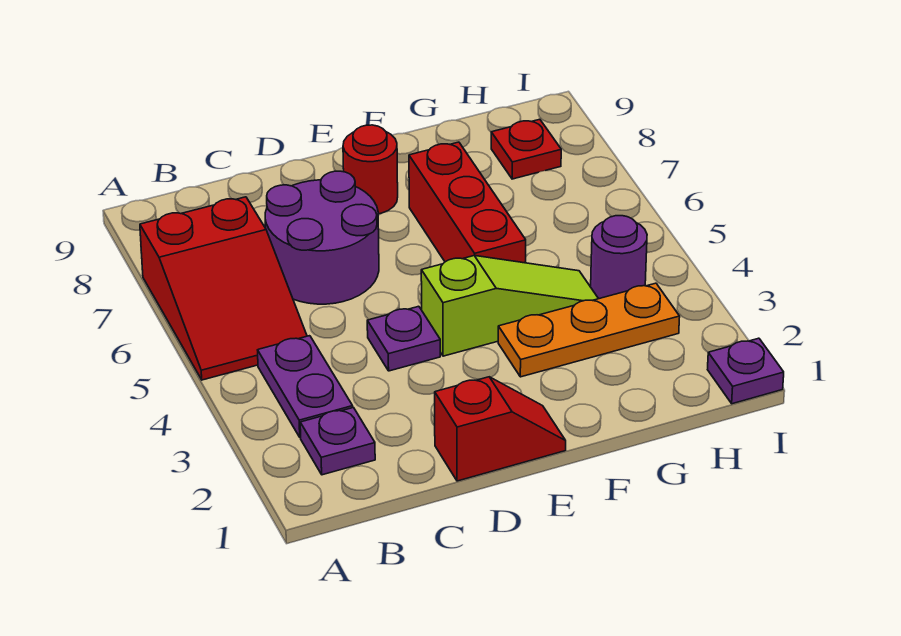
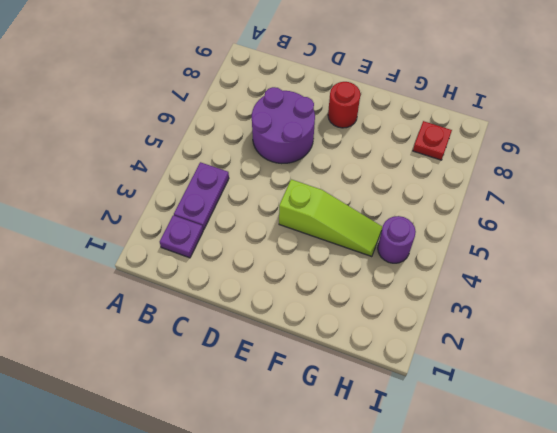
none -> red slope A5:B7 level 1 top 7
none -> red slope D1:E1 level 1 top D
none -> purple plate D4 level 1

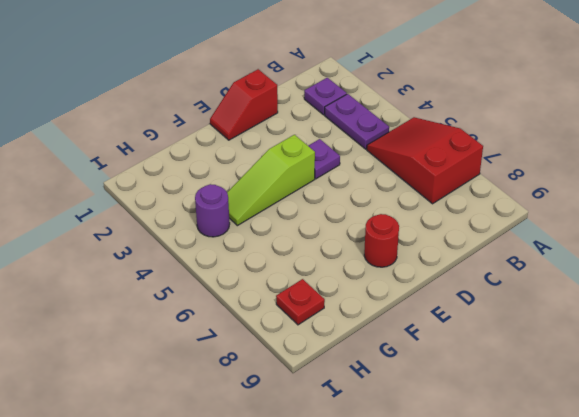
none -> purple round brick C6:D7 level 1
none -> orange plate F3:H3 level 1
none -> red brick F5:F7 level 1

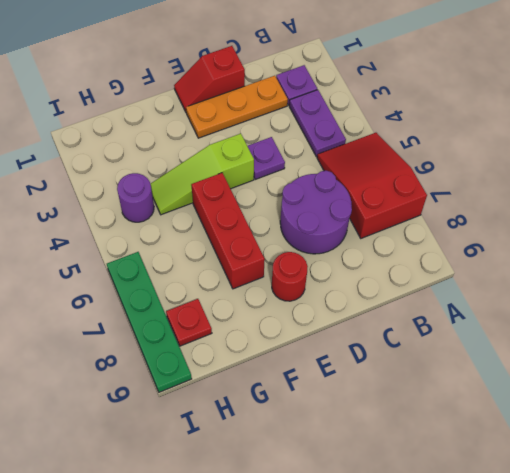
orange plate C2:E2 level 1 -> orange plate F3:H3 level 1
green plate I6:I9 level 1 -> none
none -> purple plate I1 level 1

